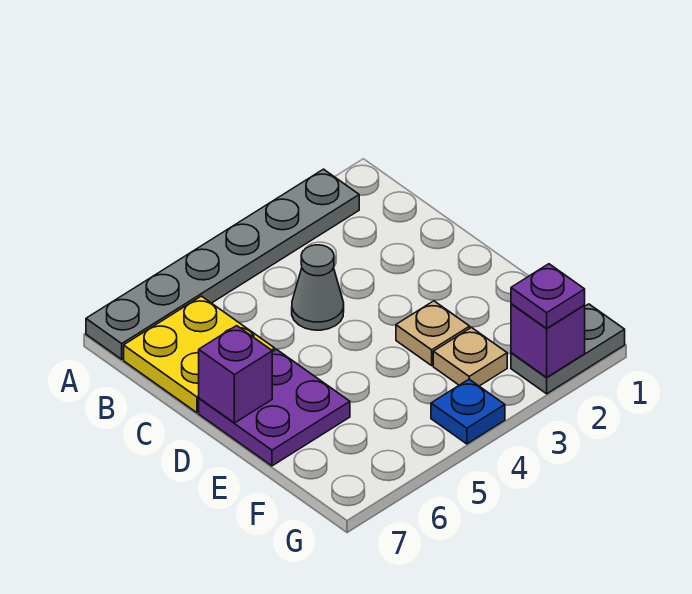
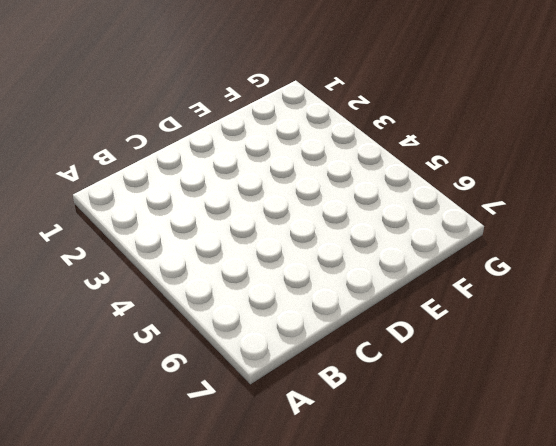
none -> grey plate A2:A7 level 1
none -> yellow plate B6:C7 level 1

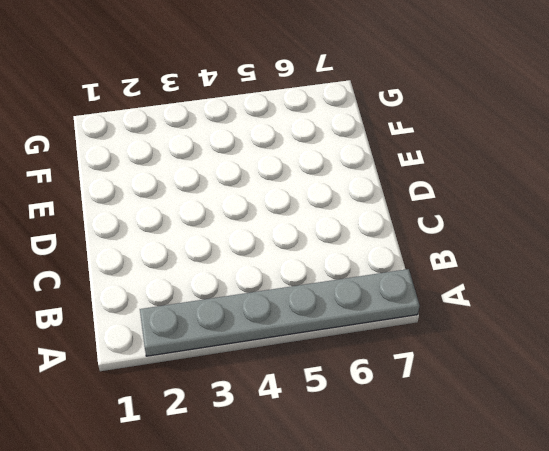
none -> yellow plate B6:C7 level 1
none -> grey cone C4 level 1

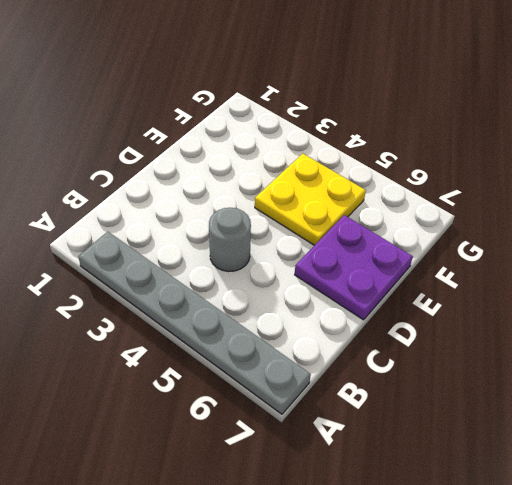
grey round brick C4 level 1 -> grey cone C4 level 1
yellow plate E4:F5 level 1 -> yellow plate B6:C7 level 1
none -> tan plate E3 level 1
none -> tan plate F3 level 1

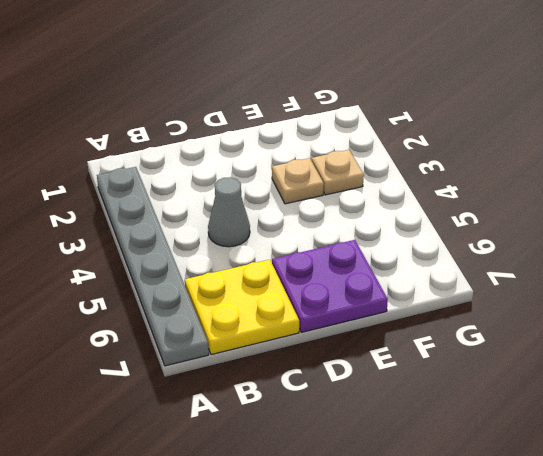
none -> grey plate G1:G2 level 1
none -> blue plate G4 level 1

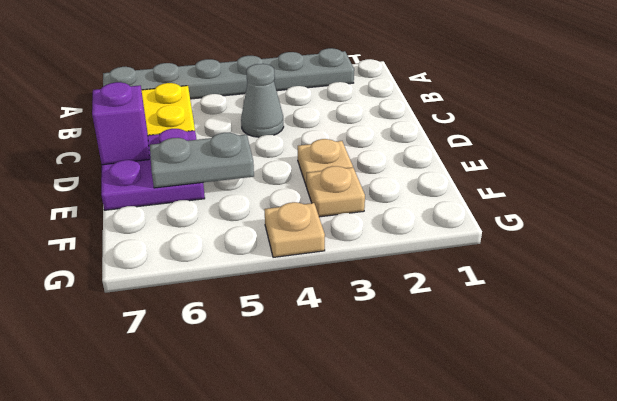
grey plate E5:E6 level 2 -> grey plate G1:G2 level 1
tan plate G4 level 1 -> blue plate G4 level 1
none -> purple brick G2 level 2
none -> purple plate G2 level 3

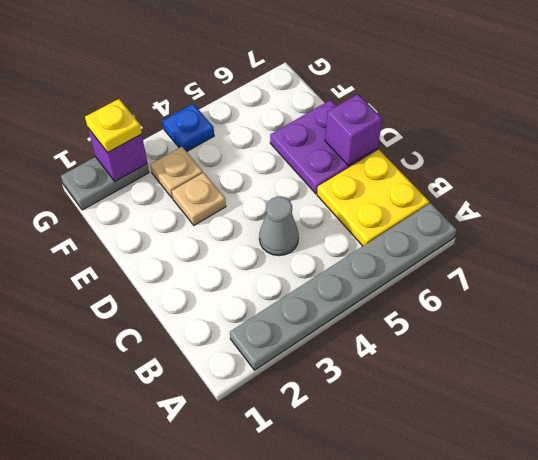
yellow plate G2 level 3 -> purple plate G2 level 3

